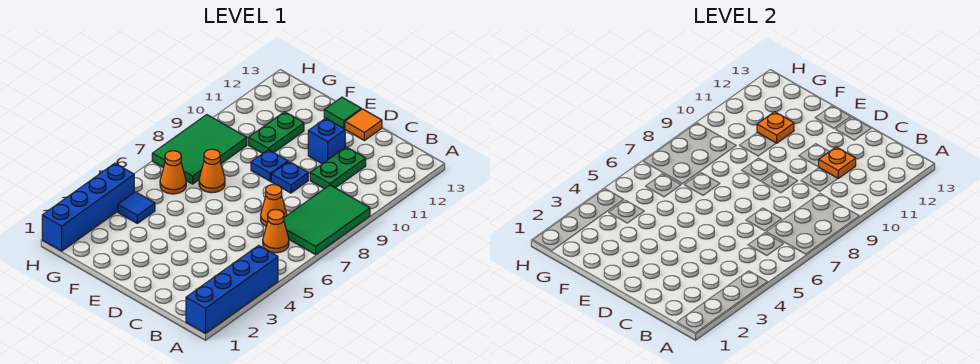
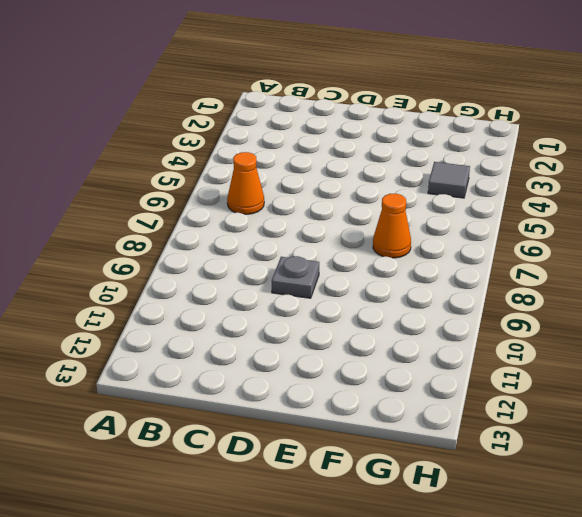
grey plate D9 level 1 -> blue plate D9 level 1
grey tile G4 level 1 -> blue tile G4 level 1
none -> blue brick A1:A4 level 1
none -> green tile A7:B9 level 1
none -> orange cone C7 level 1

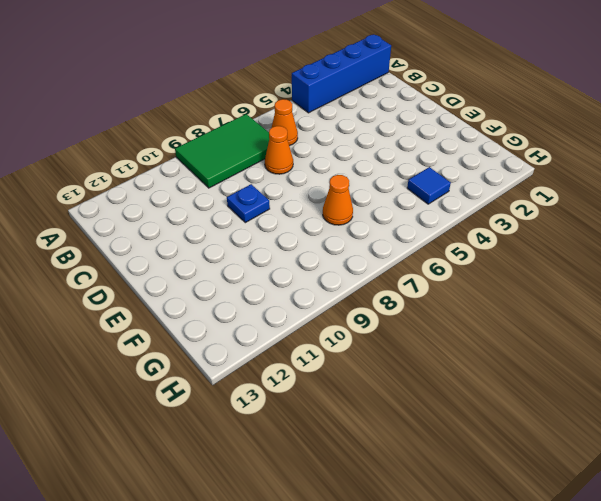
none -> green plate C10:C11 level 1
none -> blue brick D11 level 1
none -> orange tile D13 level 1

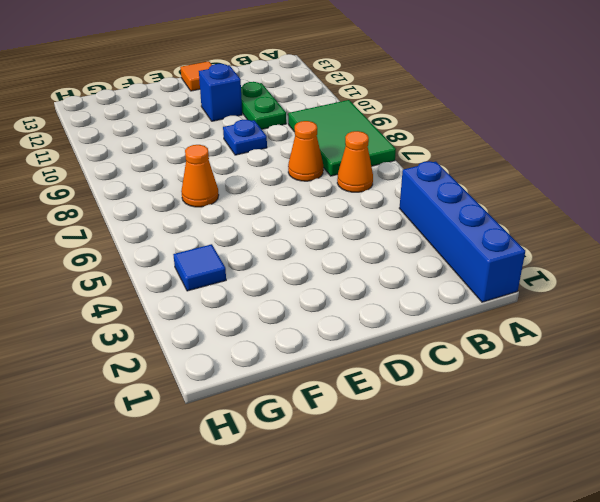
none -> blue plate E9 level 1
none -> green tile E13 level 1
none -> green plate F10:F11 level 1

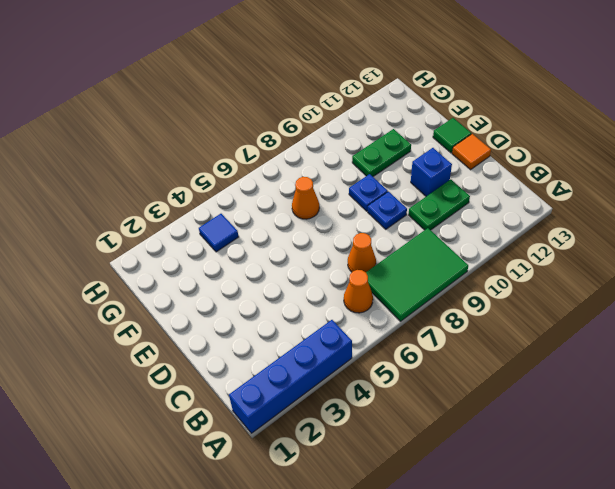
none -> orange cone G6 level 1
none -> green tile G7:H9 level 1
none -> blue brick H1:H4 level 1

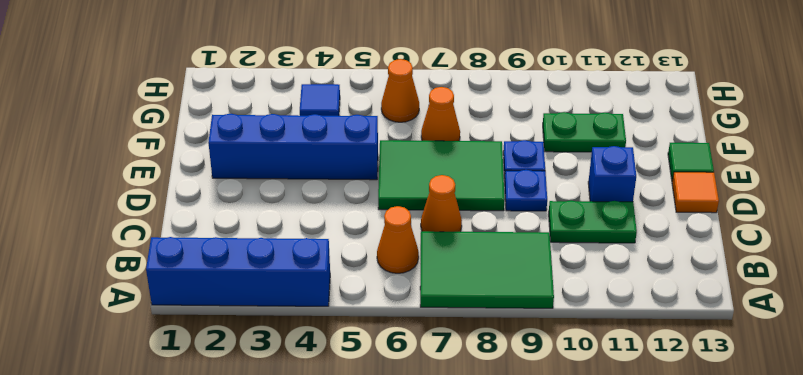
green tile D6:E8 level 1 -> green tile G7:H9 level 1
blue brick E2:E5 level 1 -> blue brick H1:H4 level 1
none -> orange plate C11 level 2
none -> orange plate F11 level 2

